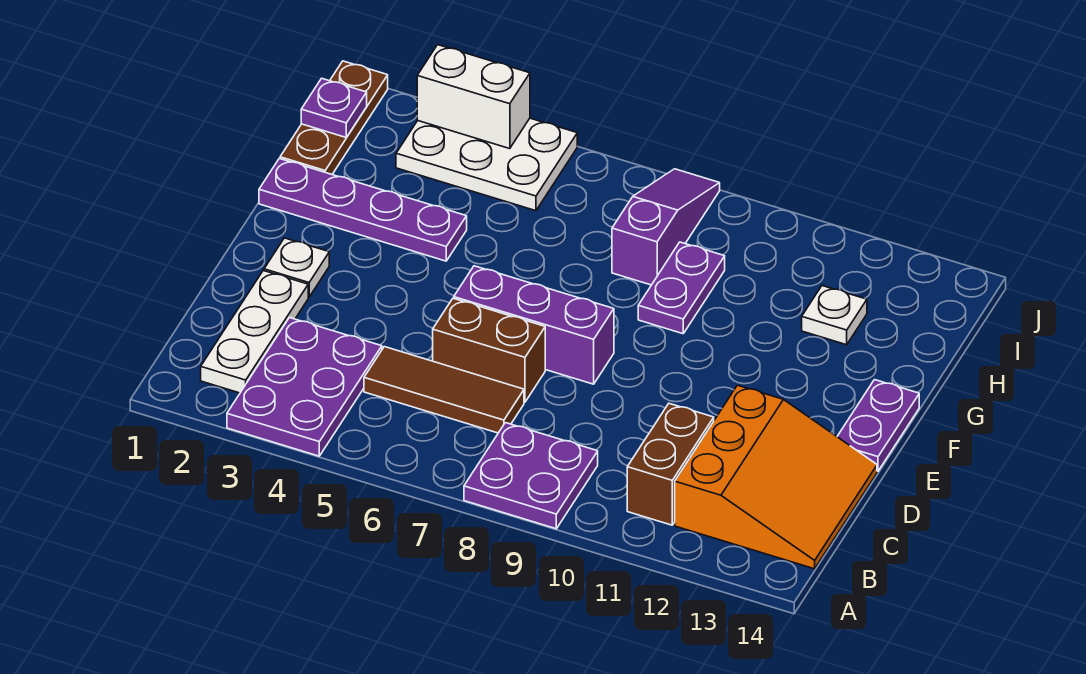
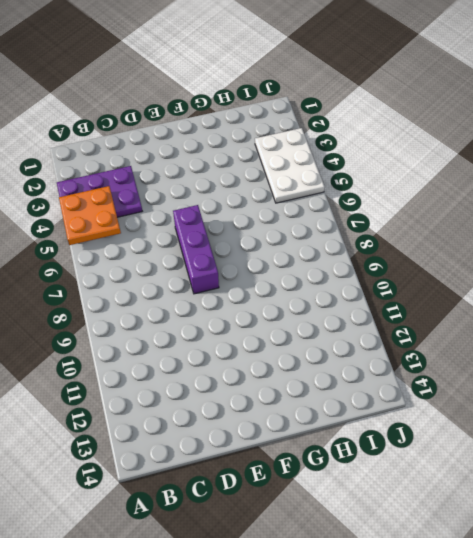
orange plate A4:B5 level 2 -> none
none -> purple plate A8:B9 level 1
none -> white plate B2:D2 level 1
none -> brown brick B11:C11 level 1

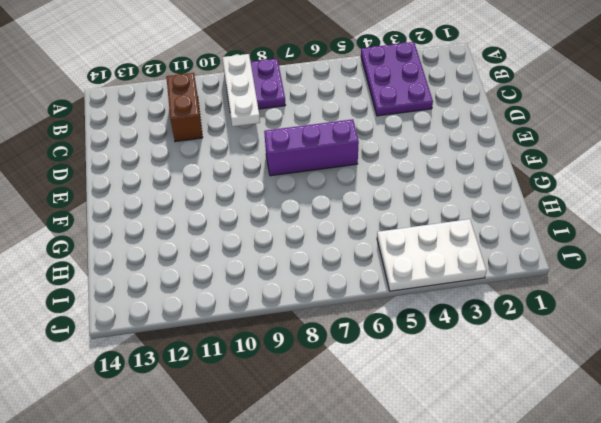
white plate A9:C9 level 2 -> white plate B2:D2 level 1
none -> orange slope B12:D14 level 1 top 12
none -> brown tile C5:C7 level 1
none -> brown brick D6:D7 level 1

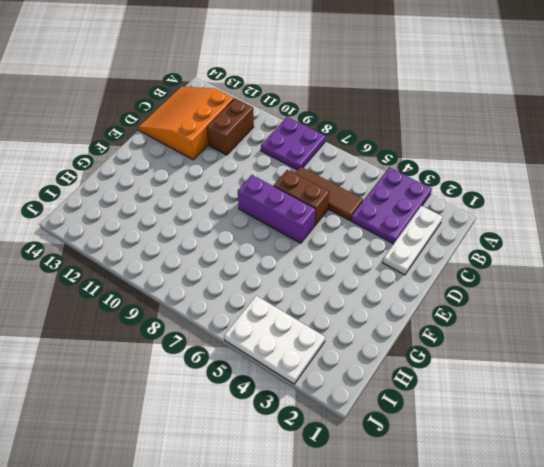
none -> white plate E2 level 1
none -> purple plate E14:F14 level 1
none -> purple plate G1:G4 level 1

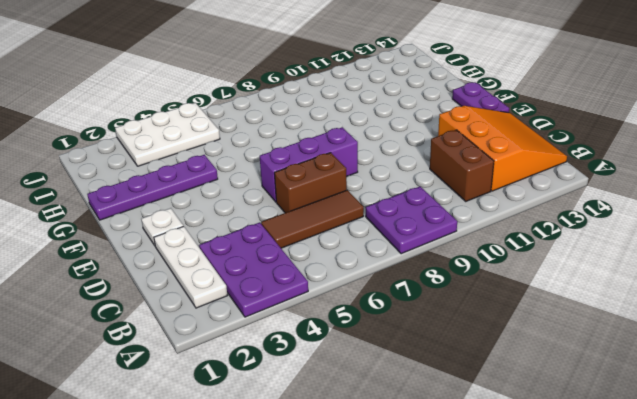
none -> purple plate G9:H9 level 1
none -> brown plate H1:J1 level 1
none -> purple slope H8:J8 level 1 top H

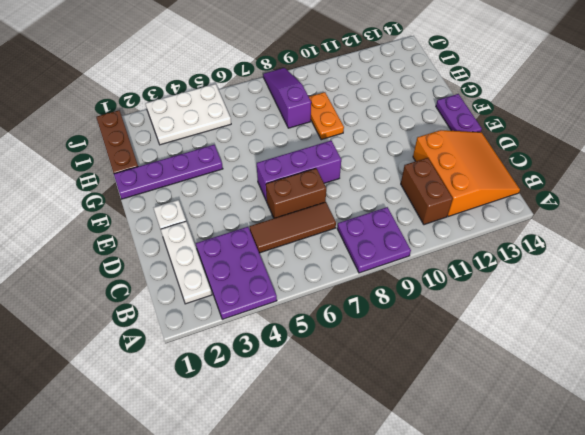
orange plate G9:H9 level 1 -> purple plate G9:H9 level 1
none -> white plate H12 level 1
none -> purple plate I1 level 2
none -> white brick J3:J4 level 2

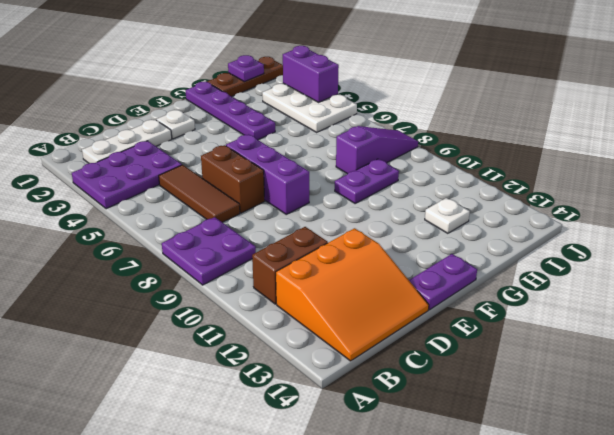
purple brick J3:J4 level 2 -> white brick J3:J4 level 2

